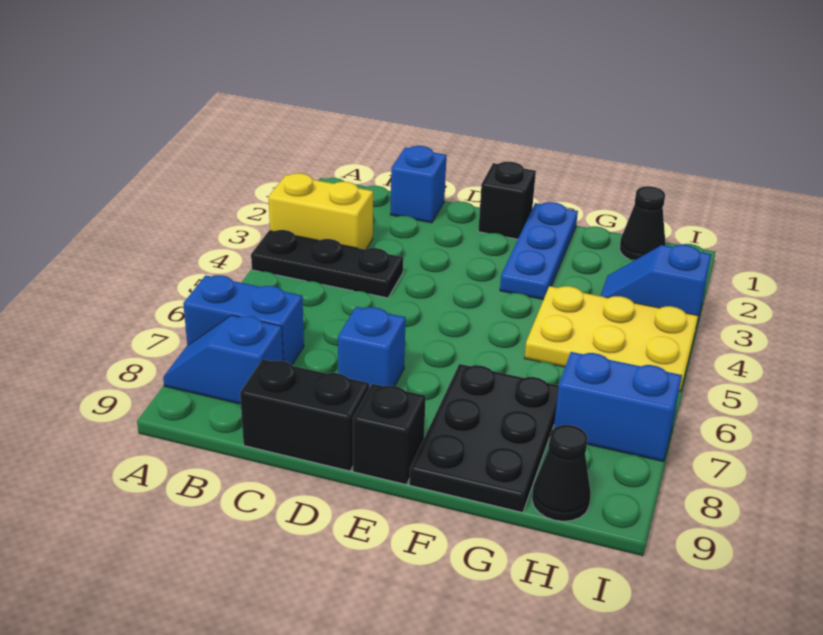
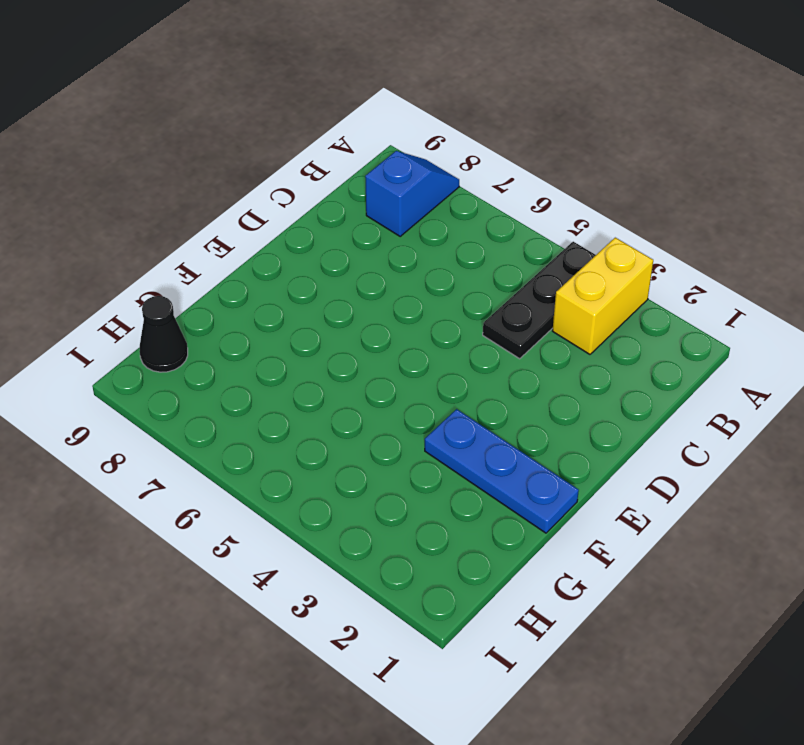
none -> blue brick A7:B7 level 1
none -> blue brick C1 level 1
none -> black brick C9:D9 level 1

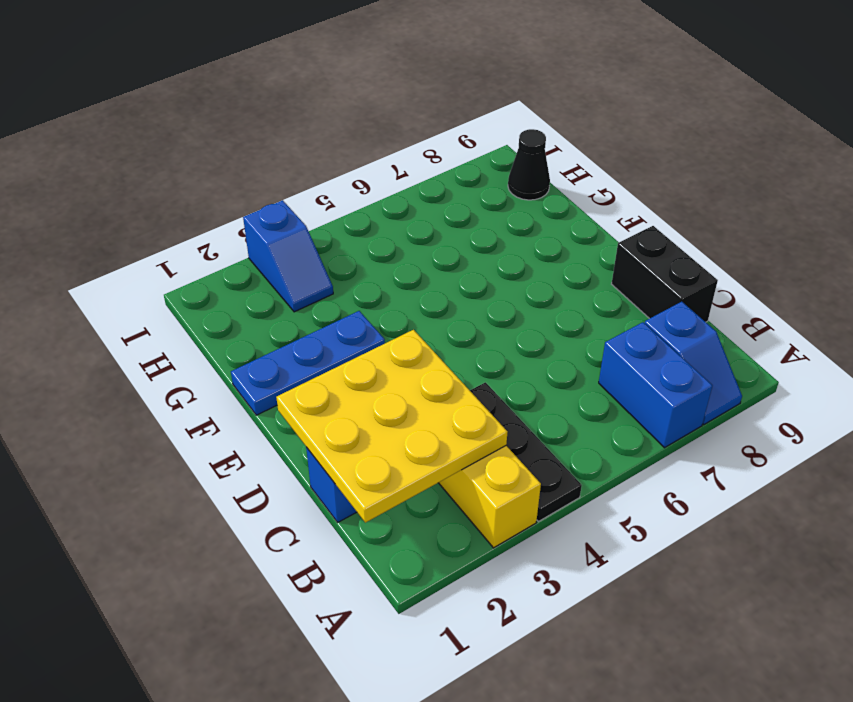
yellow plate B1:D3 level 2 -> none
none -> blue brick D7 level 1
none -> black brick E1 level 1
none -> black brick E9 level 1

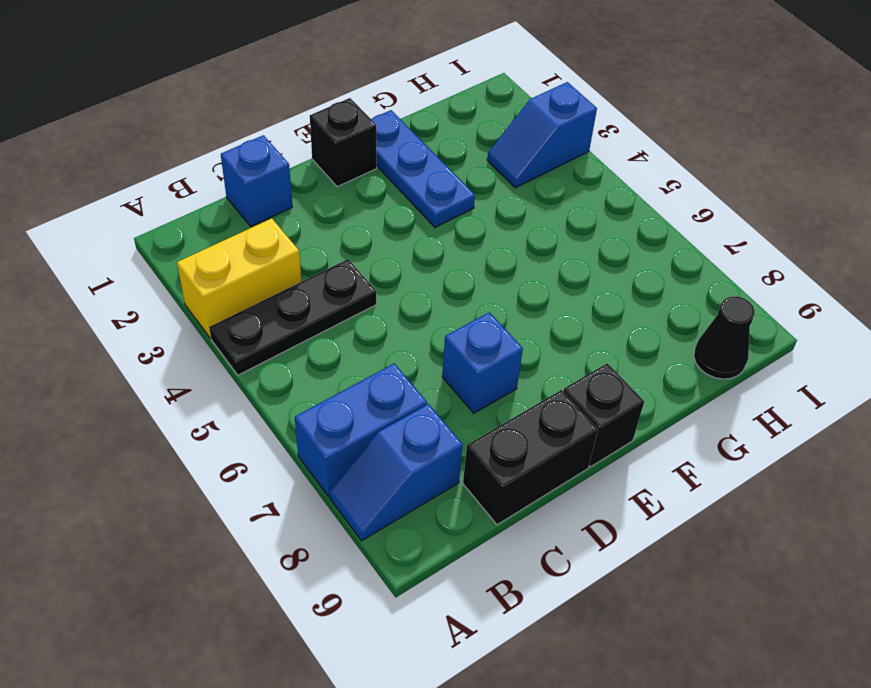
none -> black plate F7:G9 level 1
none -> yellow plate G4:I5 level 1
none -> black cone H1 level 1

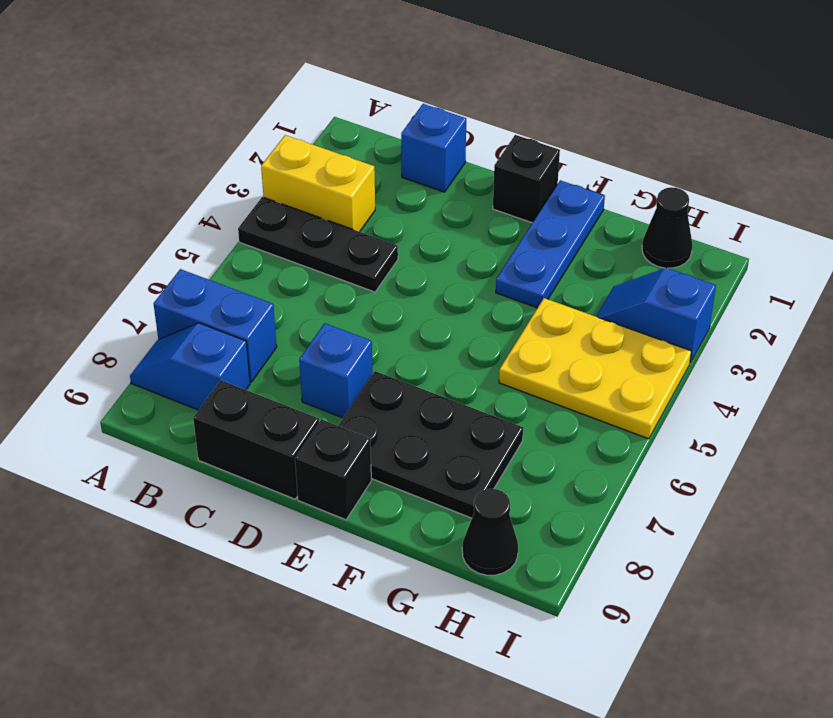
black plate E7:G8 level 1 -> black plate F7:G9 level 1
none -> blue brick H7:I7 level 1

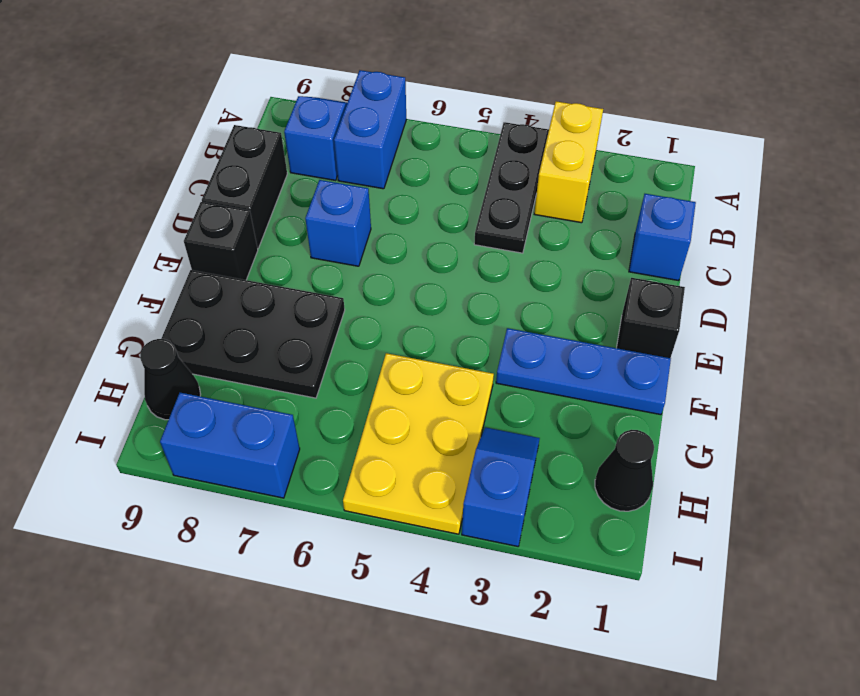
blue brick I7:I8 level 1 -> blue brick H7:I7 level 1

